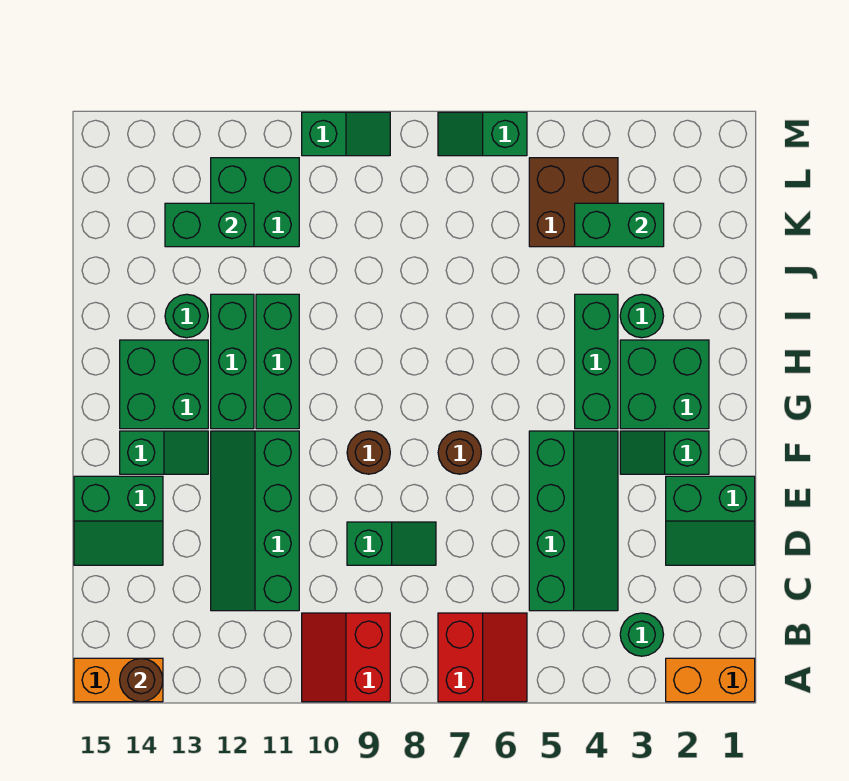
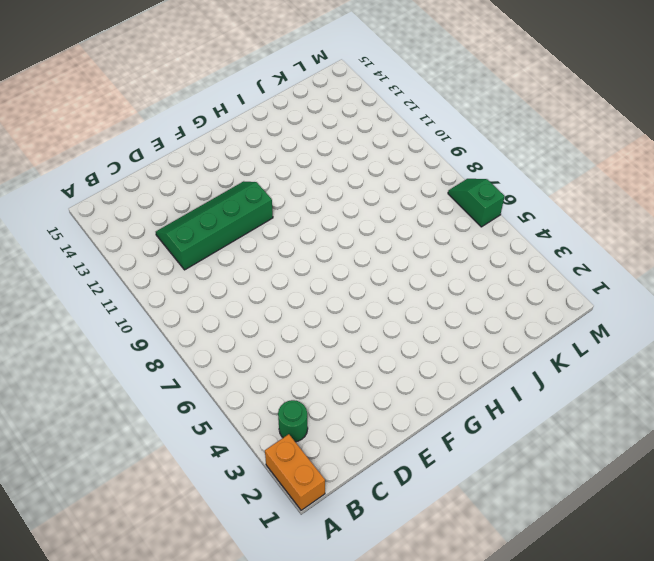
none -> red slope A6:B7 level 1 top 7
none -> red slope A9:B10 level 1 top 9
none -> orange brick A14:A15 level 1

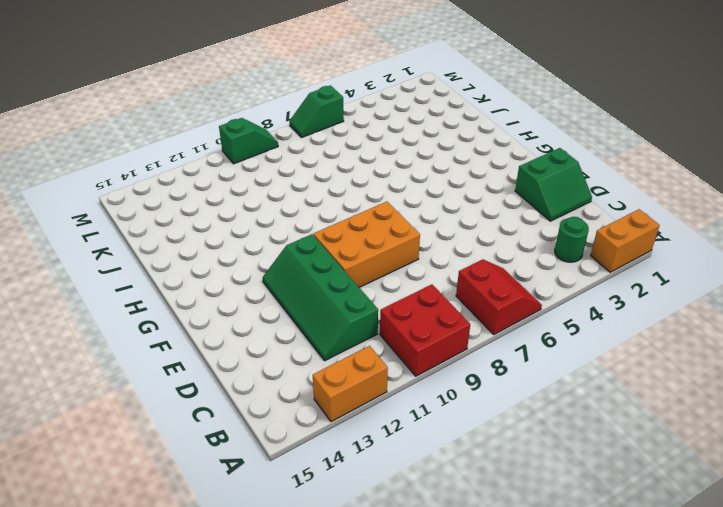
red brick A9:B10 level 1 -> red slope A9:B10 level 1 top 9
orange brick A12:A13 level 1 -> orange brick A14:A15 level 1
orange brick E8:F10 level 1 -> brown round brick F9 level 1
none -> green slope C4:F5 level 1 top 5
none -> green slope D8:D9 level 1 top 9
none -> green slope D14:E15 level 1 top E

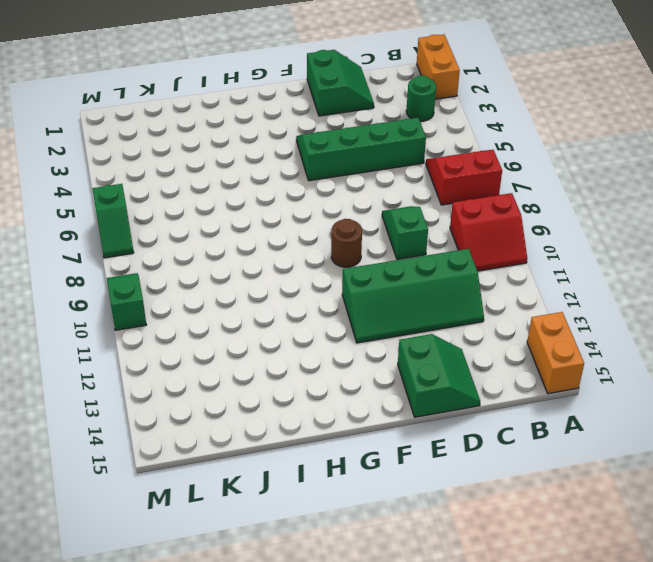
none -> green slope F2:F3 level 1 top 2
none -> brown round brick F7 level 1
none -> green slope F13:F14 level 1 top 14

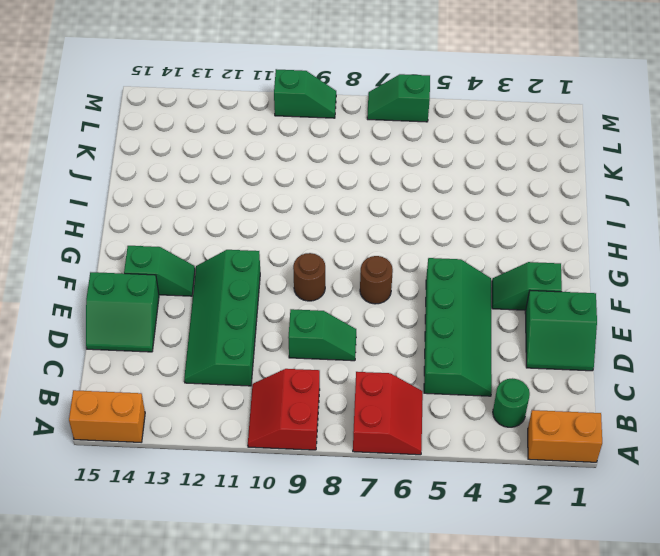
none -> green brick G2:H3 level 1
none -> green brick G4:I4 level 1
none -> green brick G11:I11 level 1

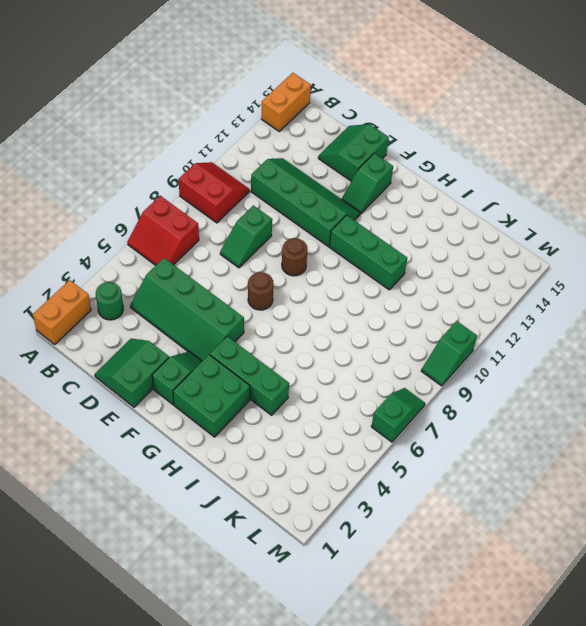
none -> green brick G12:I12 level 1
none -> green brick G13:H14 level 1
none -> green round brick I3 level 1

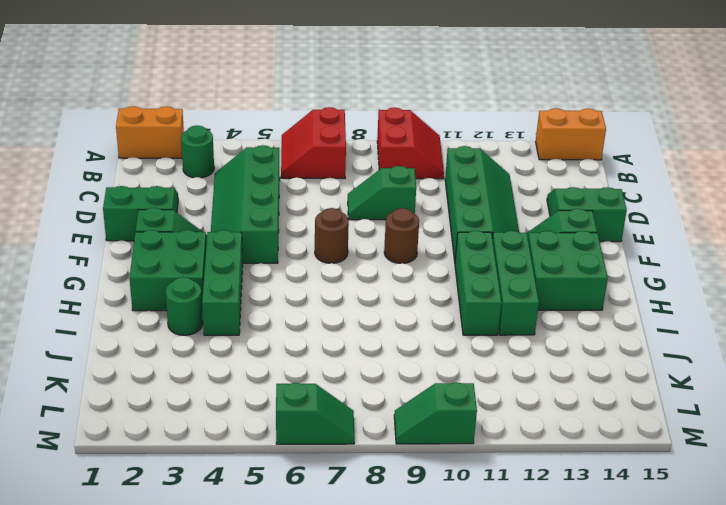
none -> green round brick I13 level 1
none -> brown brick K4:L5 level 1
none -> green brick K11:L12 level 1

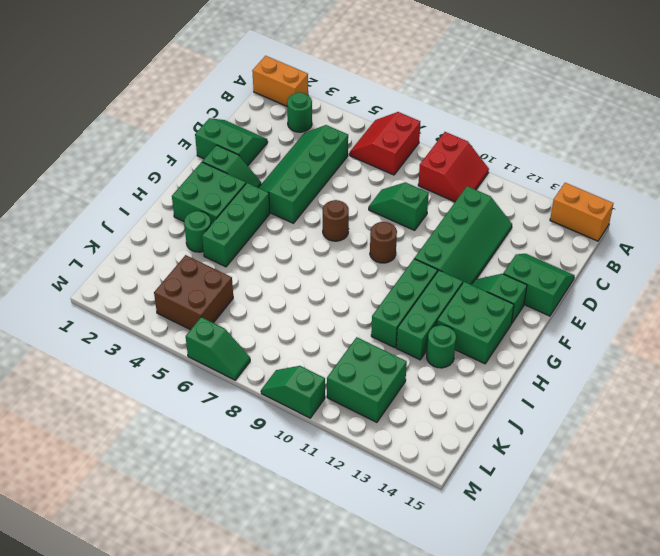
none -> brown round brick A14 level 2
none -> green brick K3:K4 level 2
none -> green brick K12:K13 level 2

